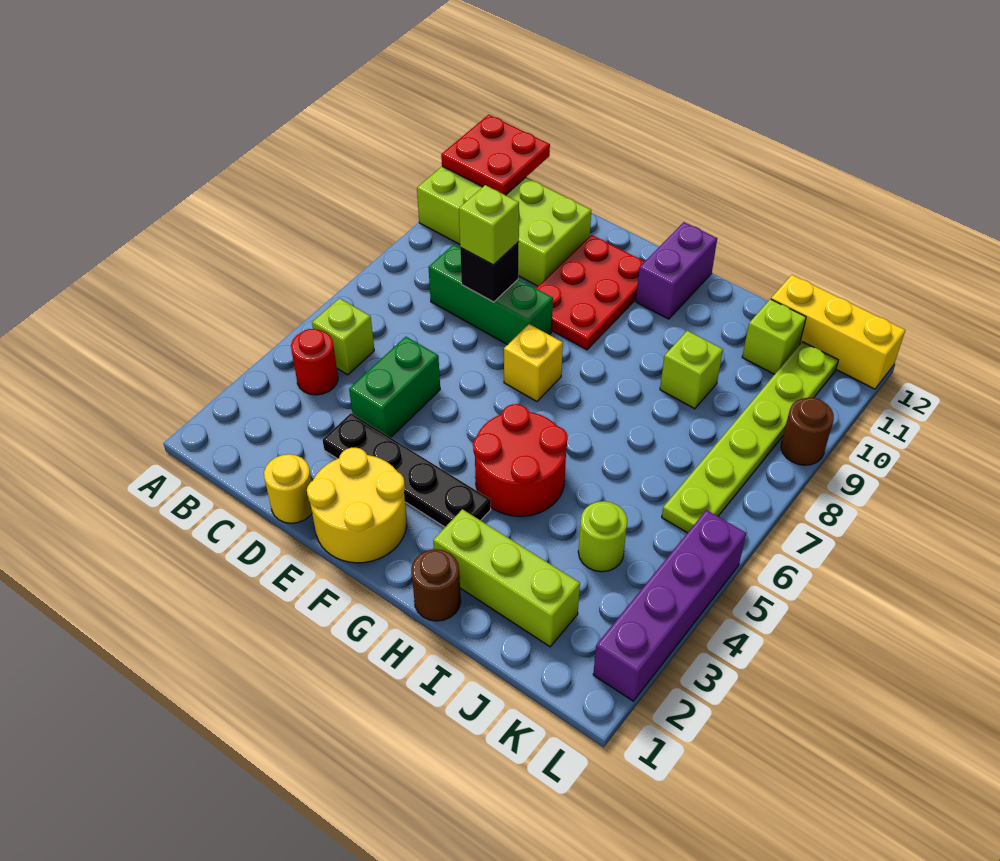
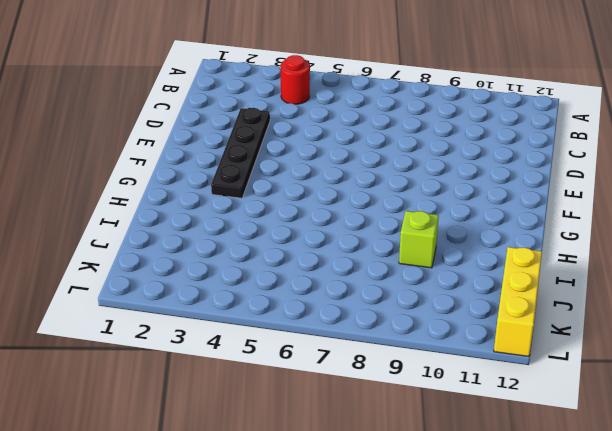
none -> lime brick A10:D11 level 1
none -> lime brick B5 level 1
none -> green brick C8:E8 level 1

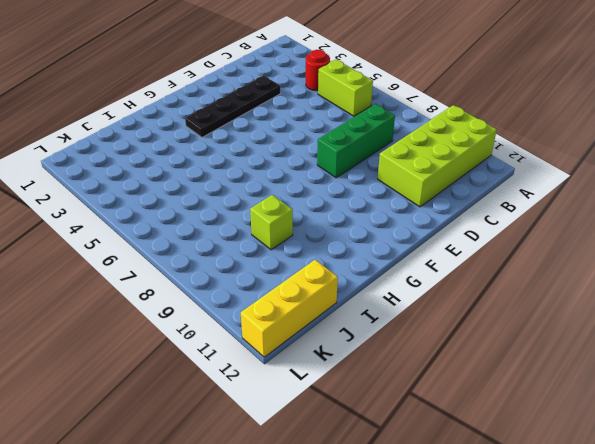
lime brick B5:B6 level 1 -> lime brick B5 level 1
none -> yellow round brick D1 level 1
none -> green brick D4:D5 level 1
none -> yellow round brick E1:F2 level 1

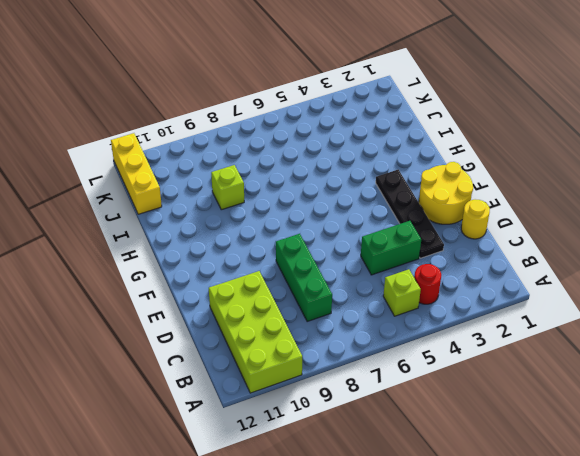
none -> red plate E9:F11 level 1
none -> yellow brick F7 level 1
none -> red round brick G4:H5 level 1

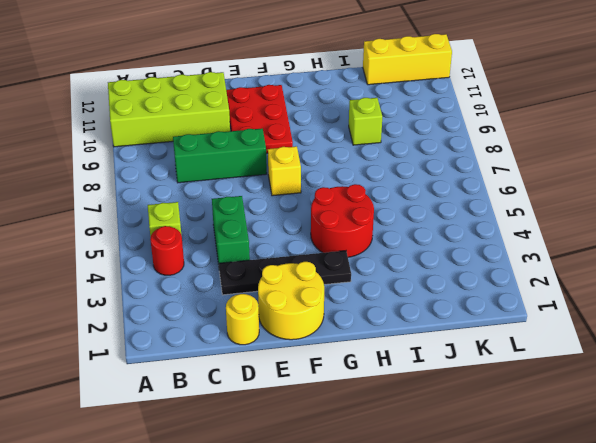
none -> purple brick G11:G12 level 1
none -> brown round brick H1 level 1
none -> lime brick H2:J2 level 1

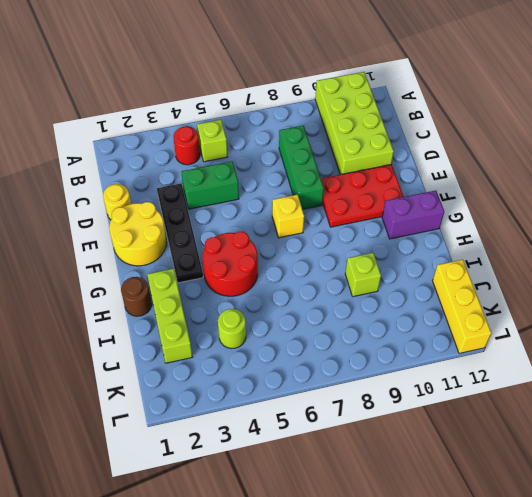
none -> lime brick J11 level 1
none -> lime plate K6:K11 level 1
none -> purple brick L2:L5 level 1

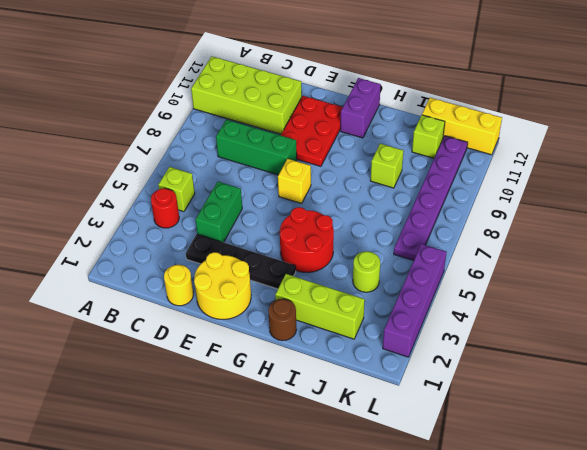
purple plate K6:K11 level 1 -> lime plate K6:K11 level 1
none -> brown round brick L9 level 1
none -> red plate A11:B12 level 2
none -> black brick D8 level 2

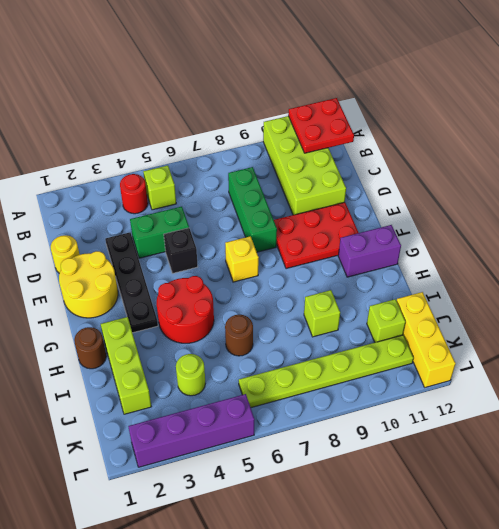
black brick E5 level 1 -> black brick D8 level 2
brown round brick I6 level 1 -> brown round brick L9 level 1
none -> lime brick D8 level 3

